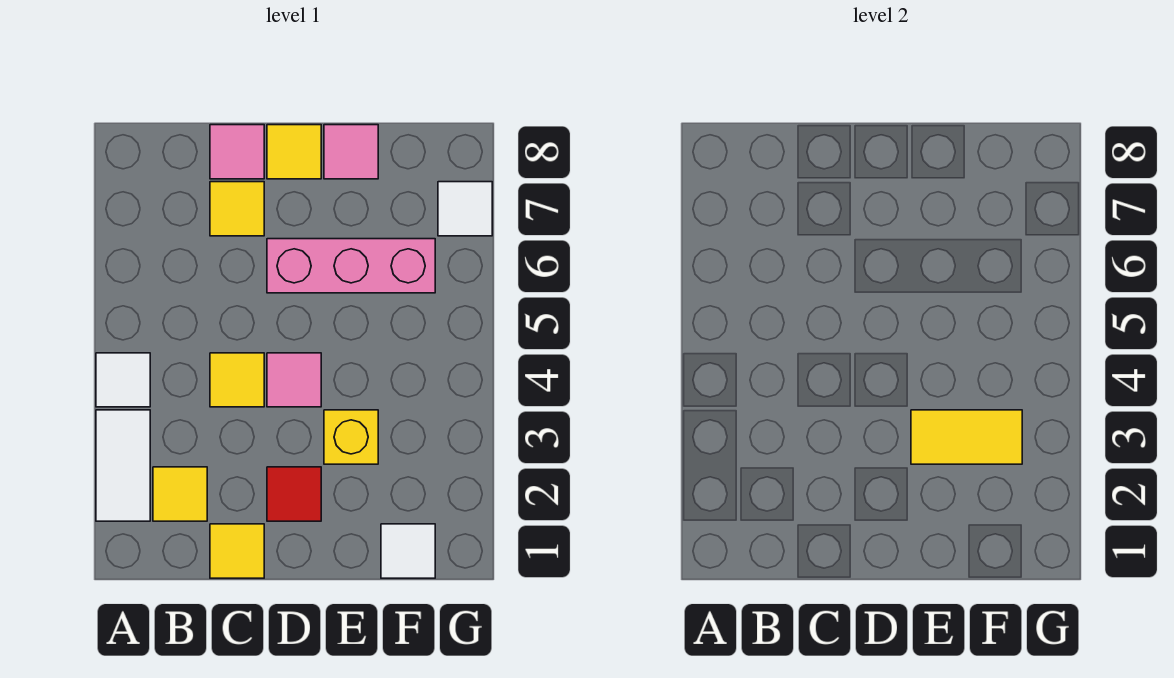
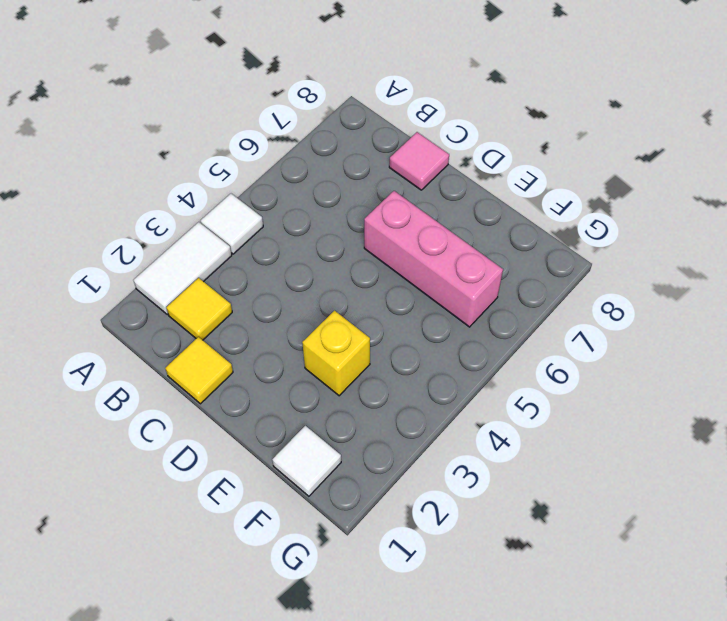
none -> yellow tile C4 level 1
none -> yellow tile C7 level 1
none -> red tile D2 level 1

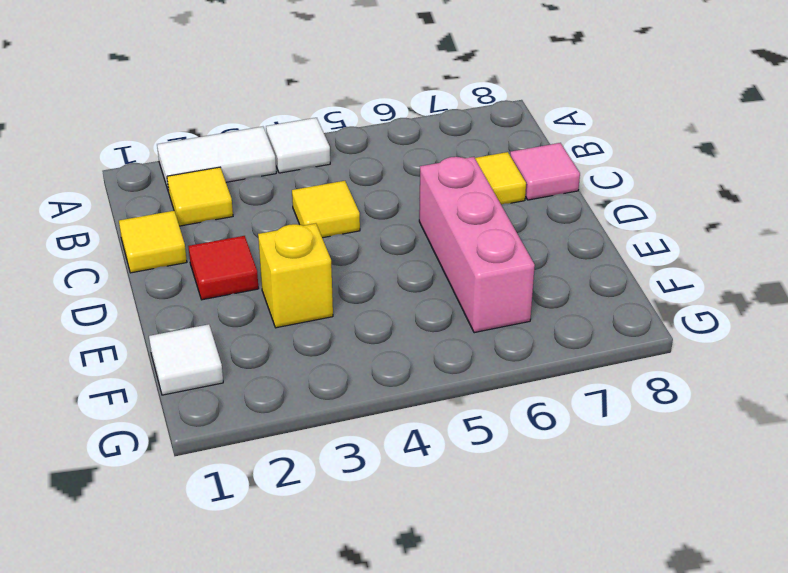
none -> pink tile D4 level 1
none -> yellow tile D8 level 1
none -> pink tile E8 level 1

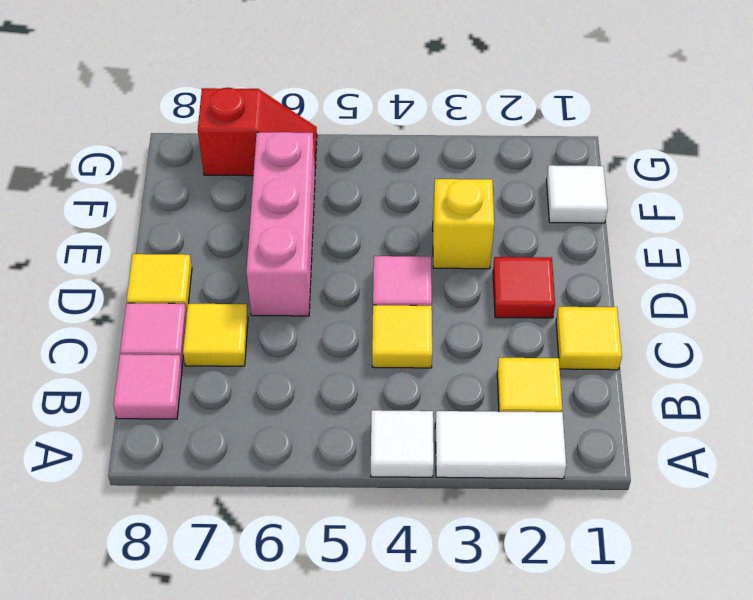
pink tile B8 level 1 -> pink tile E8 level 1
red slope G6:G7 level 1 top 7 -> white tile G7 level 1
none -> yellow tile E3:F3 level 2

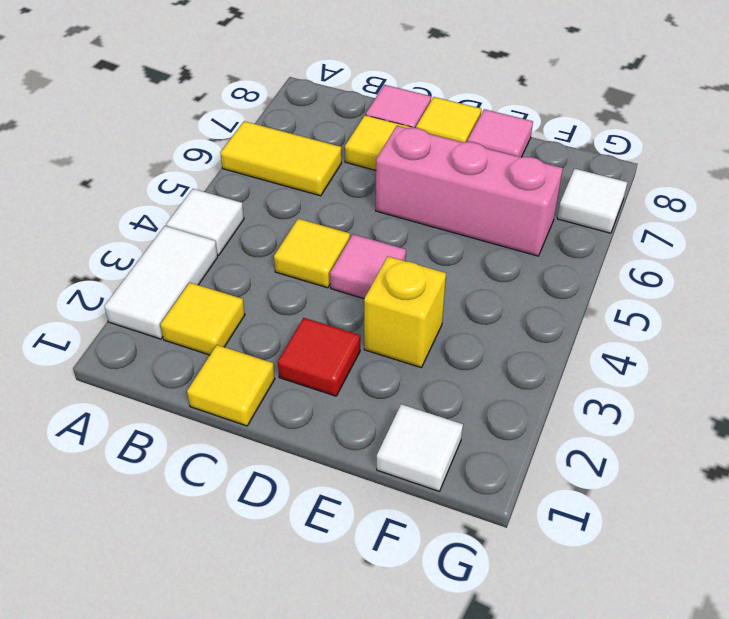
yellow tile A6:B6 level 1 -> yellow tile E3:F3 level 2

